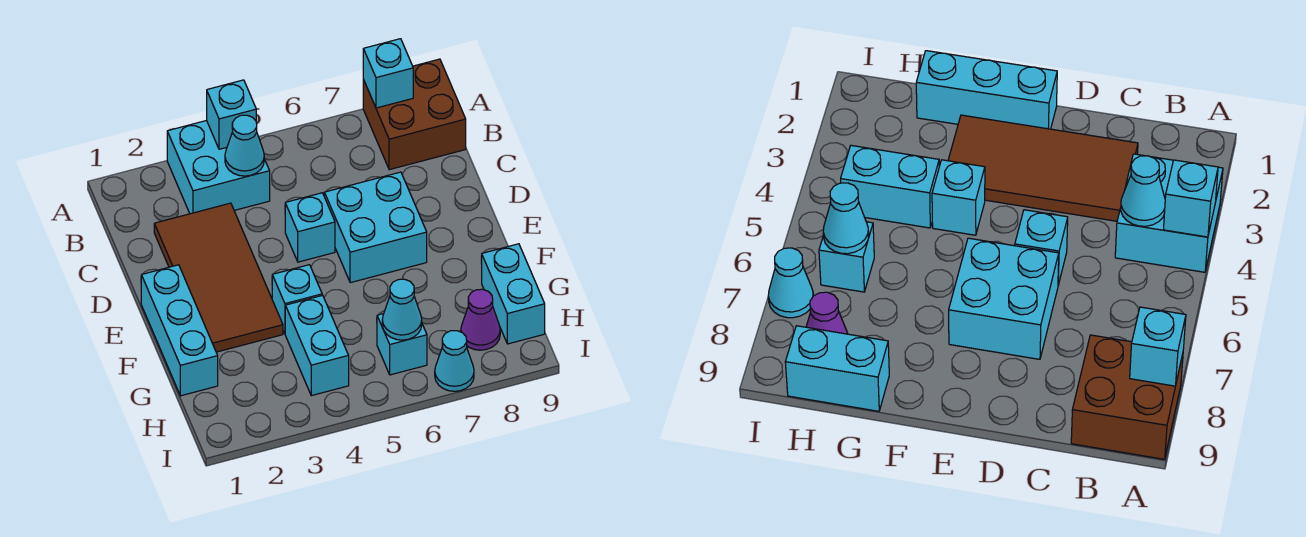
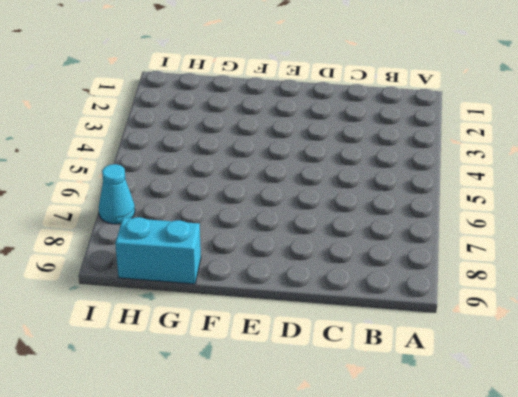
none -> cyan brick A3:B4 level 1
none -> brown brick A8:B9 level 1
none -> brown tile C2:F3 level 1

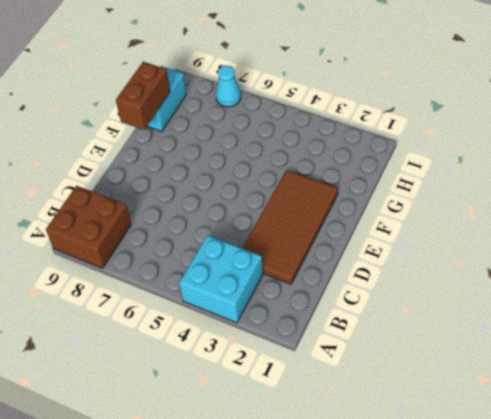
brown brick F9:G9 level 2 -> none
none -> cyan brick D5 level 1
none -> cyan brick D6:E7 level 1
none -> cyan brick E1:G1 level 1

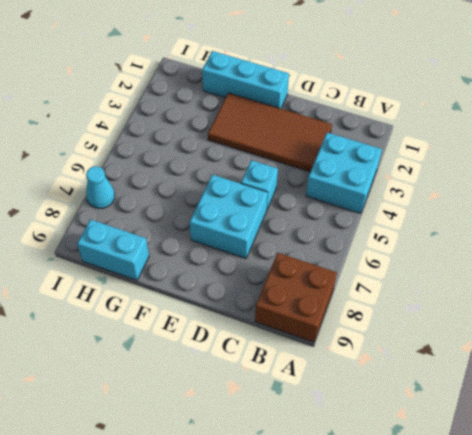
none -> cyan brick F4 level 1
none -> cyan brick G4:H4 level 1
none -> cyan brick H6 level 1

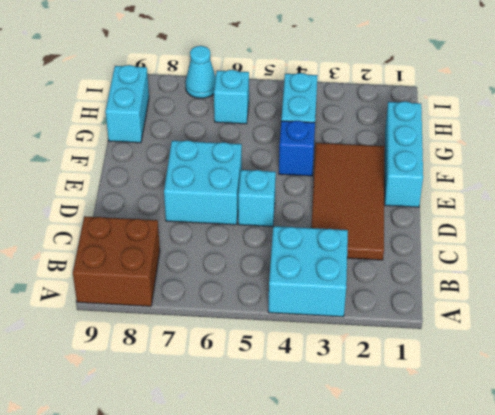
blue brick F4 level 1 -> cyan brick F4 level 1
none -> purple cone H8 level 1
none -> cyan brick A4 level 2
none -> cyan brick A8 level 2

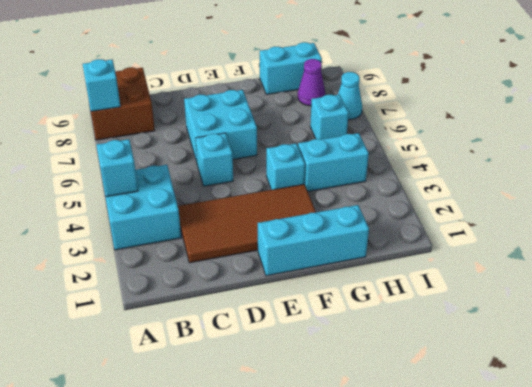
none -> cyan cone B4 level 2
none -> cyan cone H6 level 2

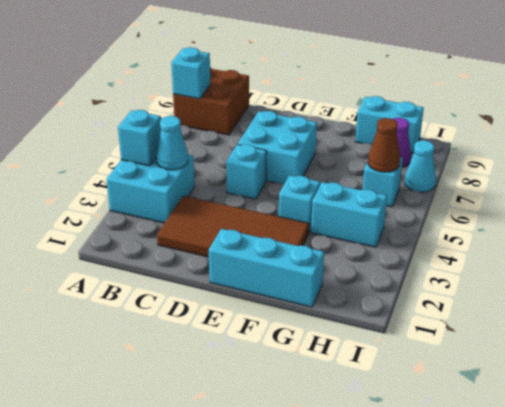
brown cone H6 level 2 -> cyan cone H6 level 2

